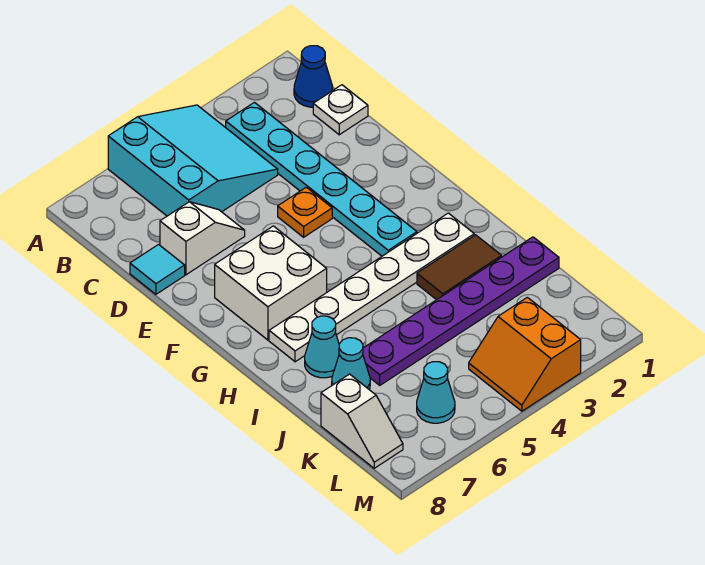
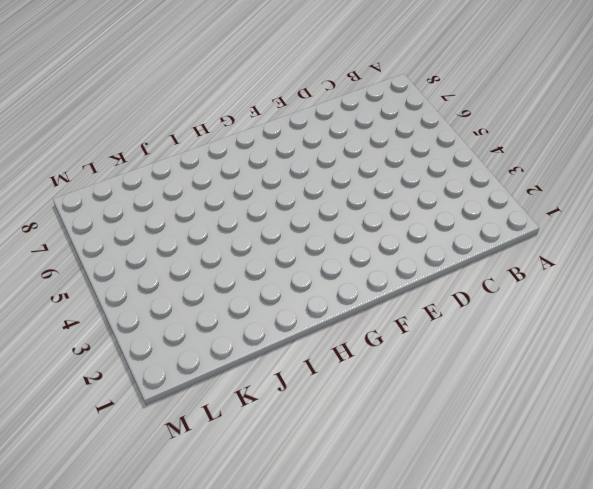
none -> cyan slope A4:C6 level 1 top 6
none -> blue cone B1 level 1
none -> cyan plate B3:G3 level 1

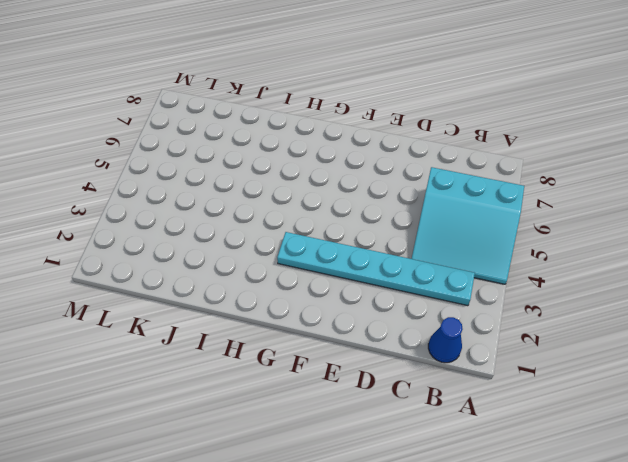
none -> white plate C1 level 1
none -> white slope D6:D7 level 1 top 7
none -> cyan tile D8 level 1

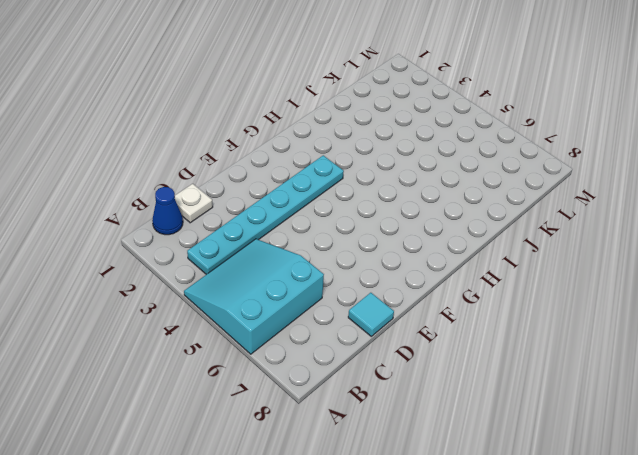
none -> white slope D6:D7 level 1 top 7
none -> orange plate E4 level 1
none -> white brick F6:G7 level 1

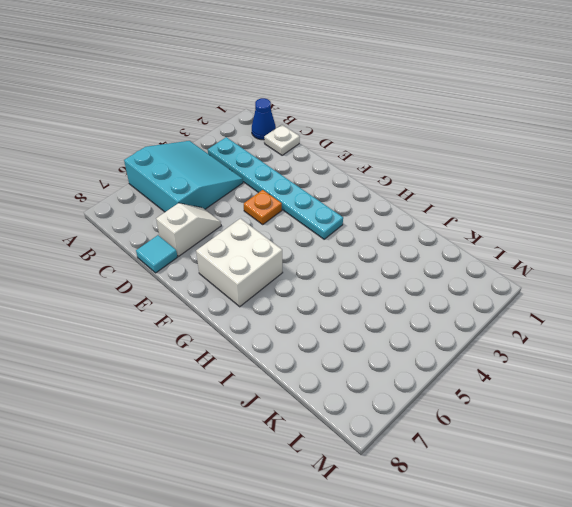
none -> white plate H2:H7 level 1
none -> brown tile I2:I3 level 1
none -> cyan cone I7 level 1

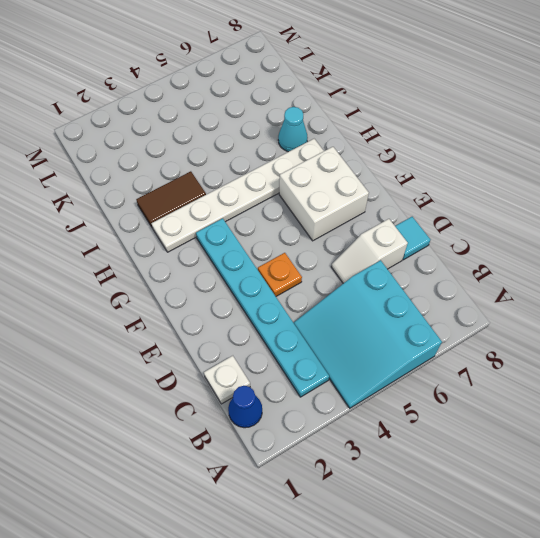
none -> purple plate J1:J6 level 1
none -> cyan cone J7 level 1
none -> white slope K8:L8 level 1 top K

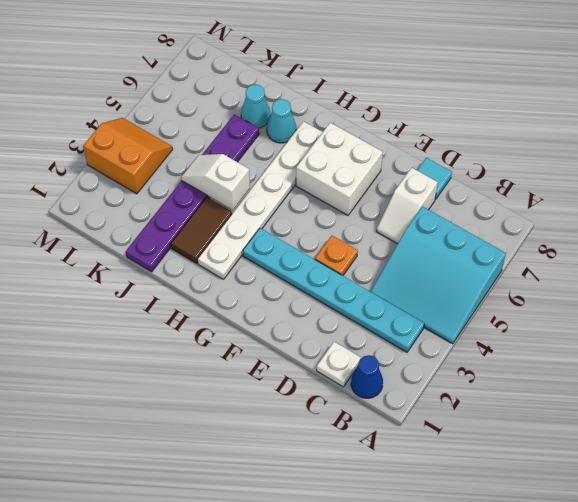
white slope I4:J4 level 2 top I -> white slope K8:L8 level 1 top K
none -> cyan cone L6 level 1

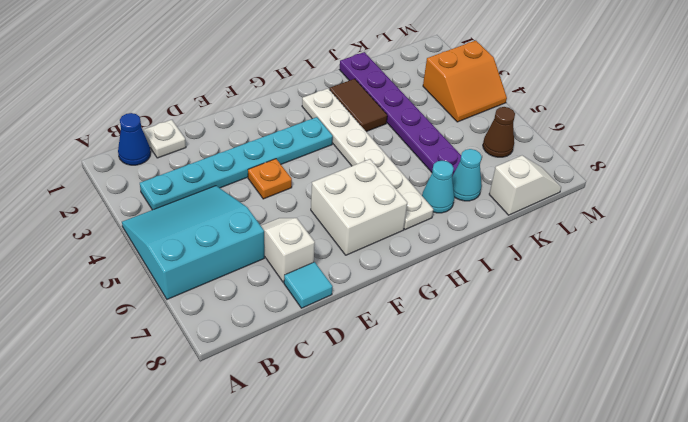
brown cone L6 level 1 -> cyan cone L6 level 1

